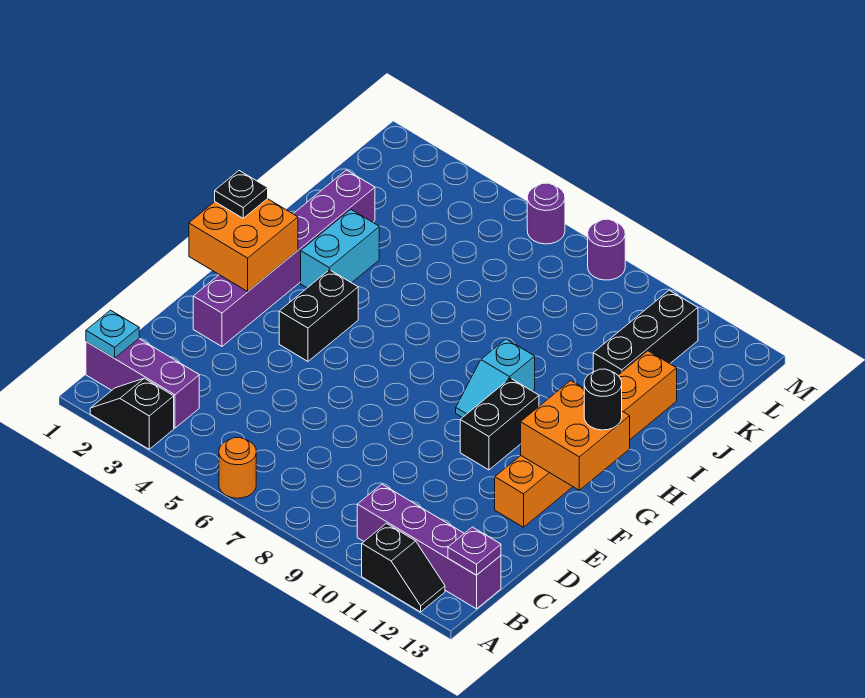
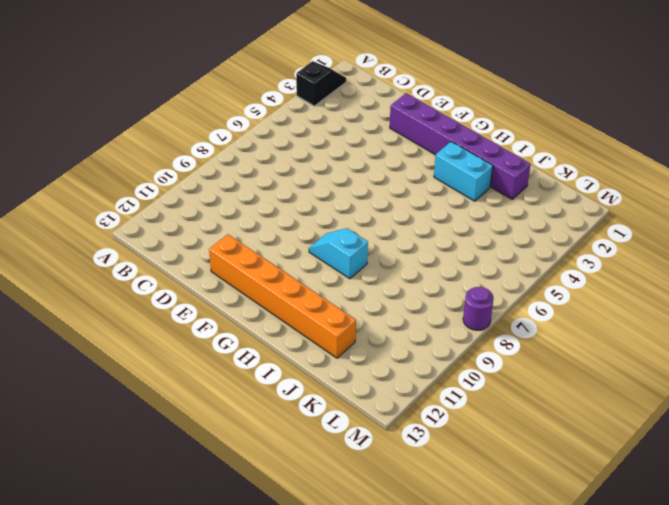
none -> orange round brick A6 level 1
none -> black slope A11:A12 level 1 top 11
none -> purple brick B1:B3 level 1

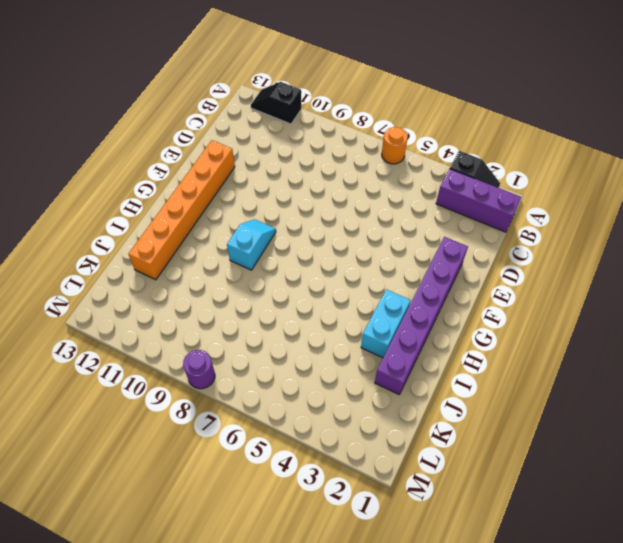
none -> purple brick B10:B13 level 1
none -> black brick F4:G4 level 1
none -> black brick F10:G10 level 1

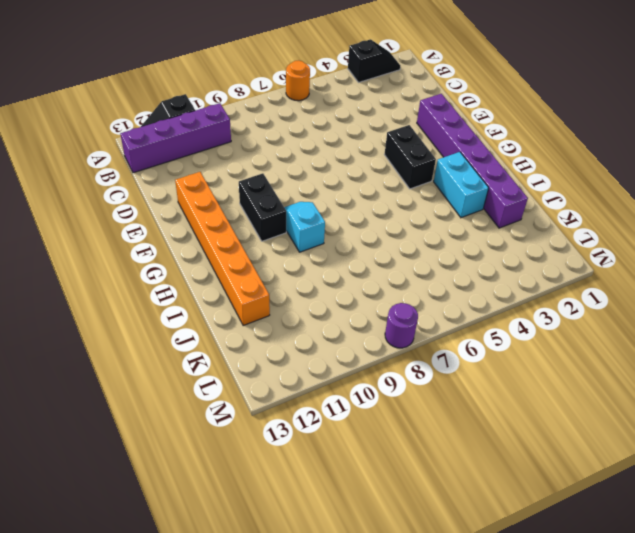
none -> purple brick B1:B3 level 1
none -> black brick J11:L11 level 1
none -> purple round brick M6 level 1

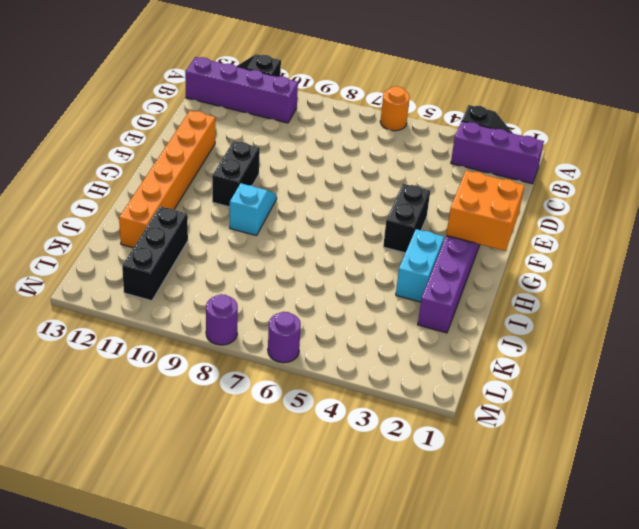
none -> cyan plate B1 level 2
none -> purple plate B13 level 2
none -> orange brick F12:G13 level 2

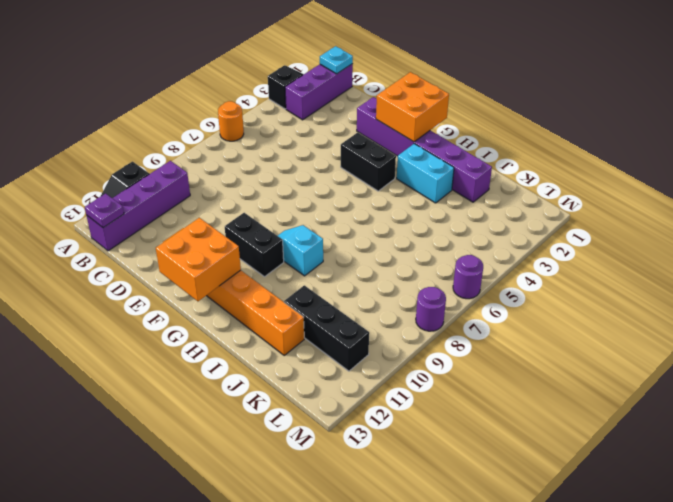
none -> black plate G1 level 3
none -> black round brick G13 level 3

